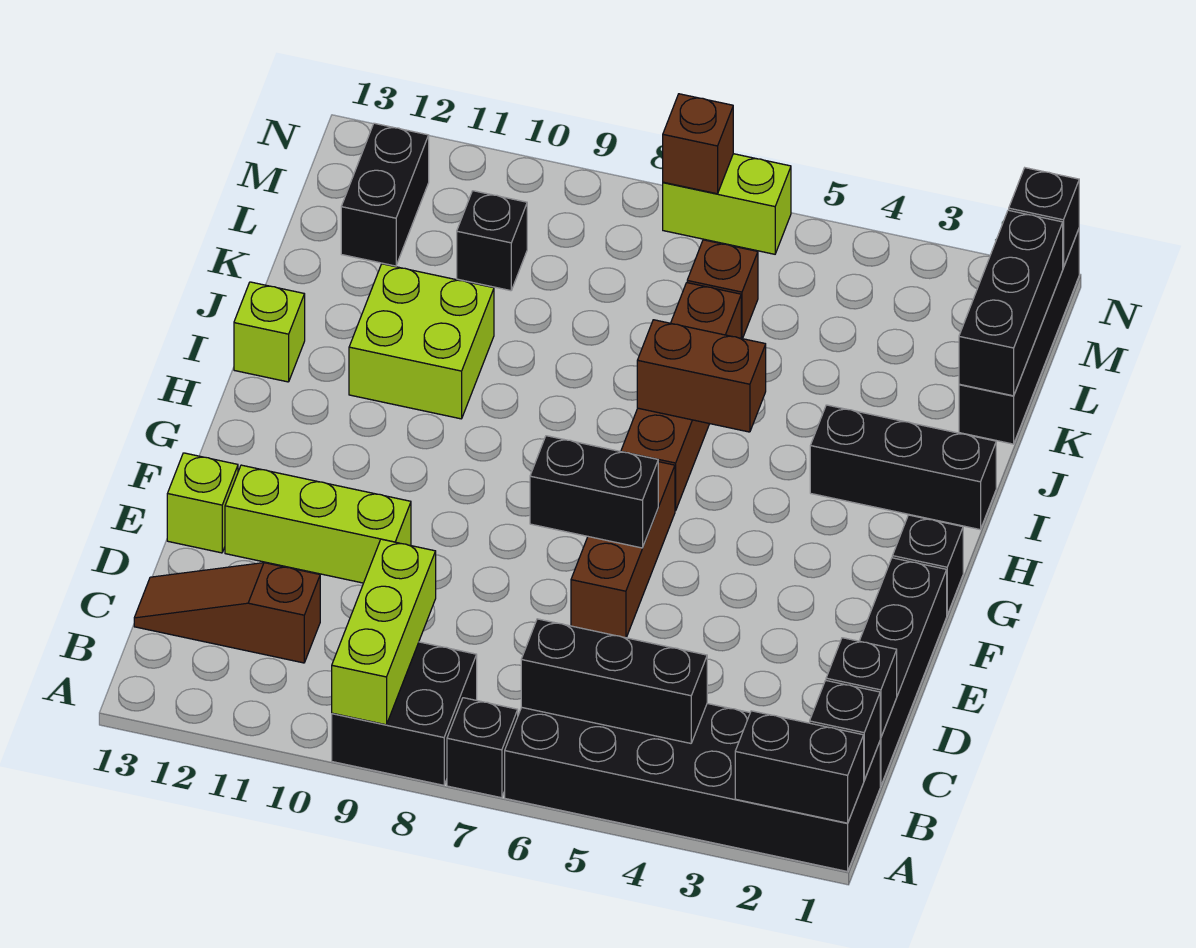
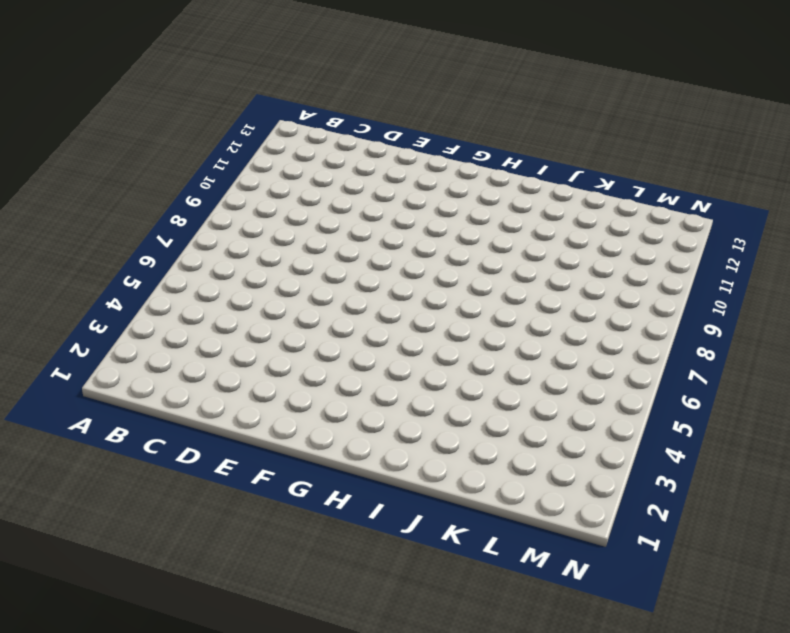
none -> black brick A1:B6 level 1
none -> black brick A7 level 1
none -> black brick A8:B9 level 1

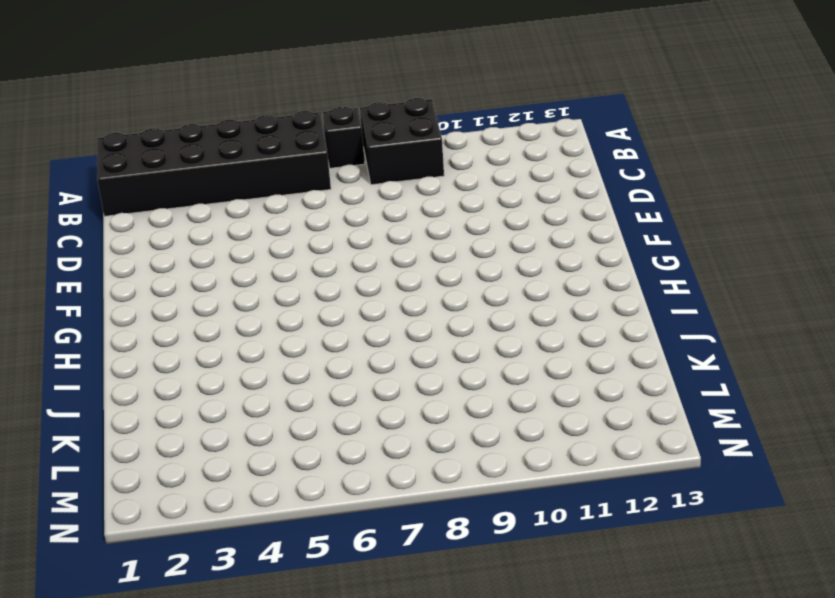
none -> black brick C1:F1 level 1
none -> brown slope C11:C13 level 1 top 11
none -> brown brick E6:G6 level 1

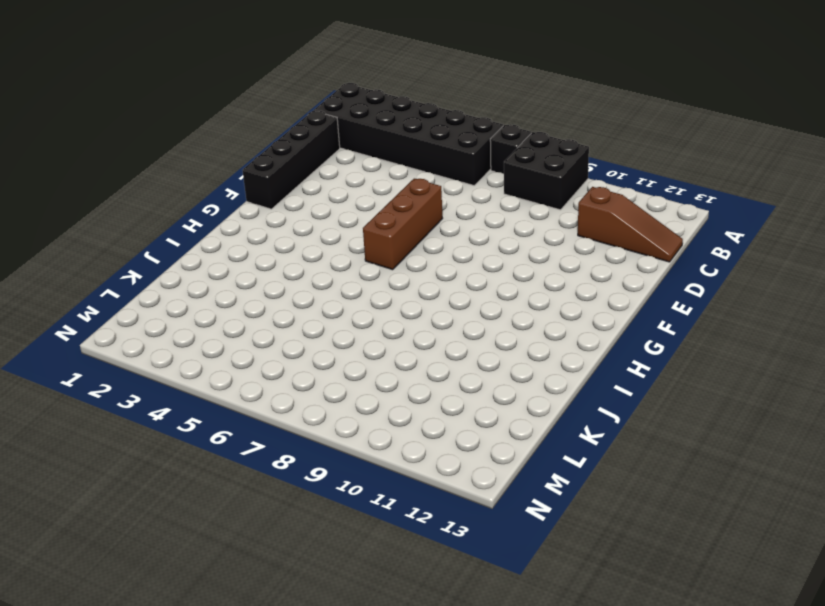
none -> lime brick E10:E12 level 1
none -> lime brick E13 level 1
none -> black brick G1 level 1

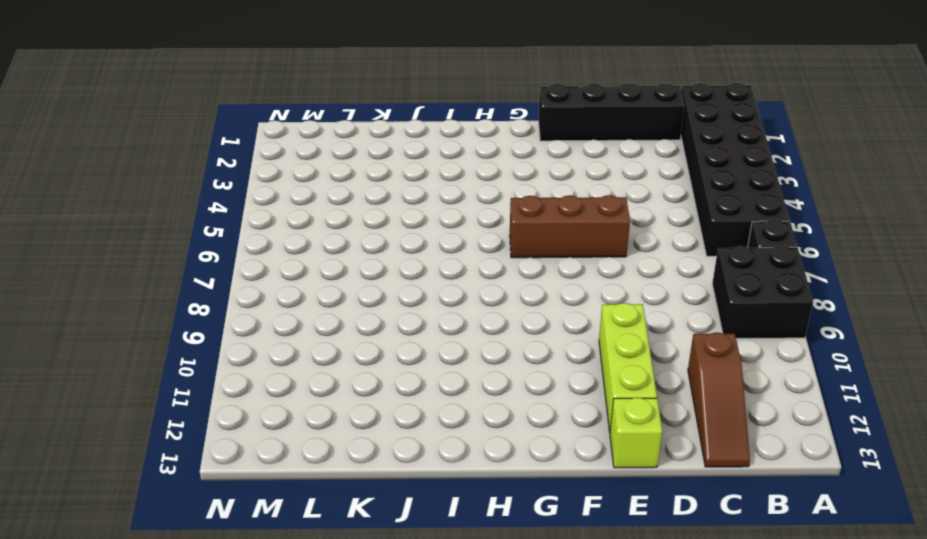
none -> black brick G1 level 1
none -> brown brick H6:K6 level 1
none -> black brick I1:I3 level 1

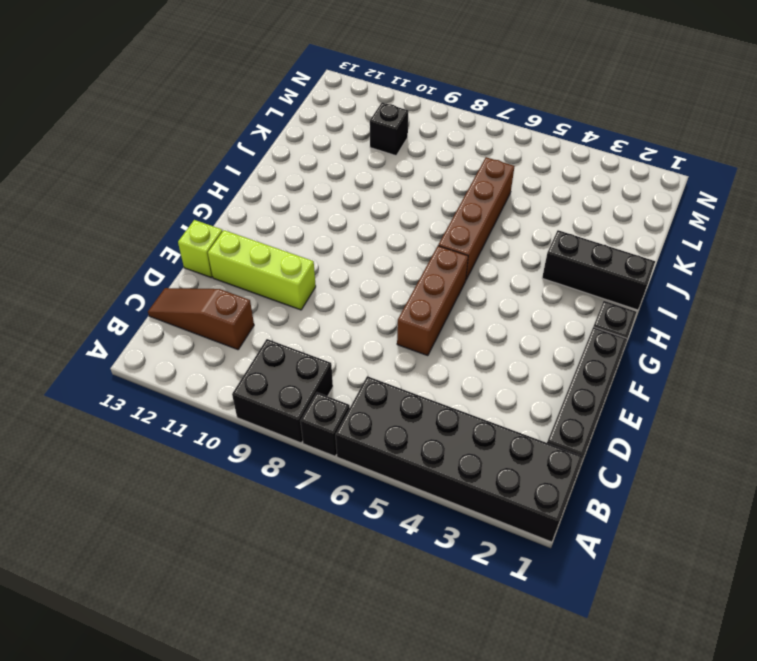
none -> lime brick I10:J11 level 1
none -> lime brick I13 level 1
none -> black brick K1:N1 level 1

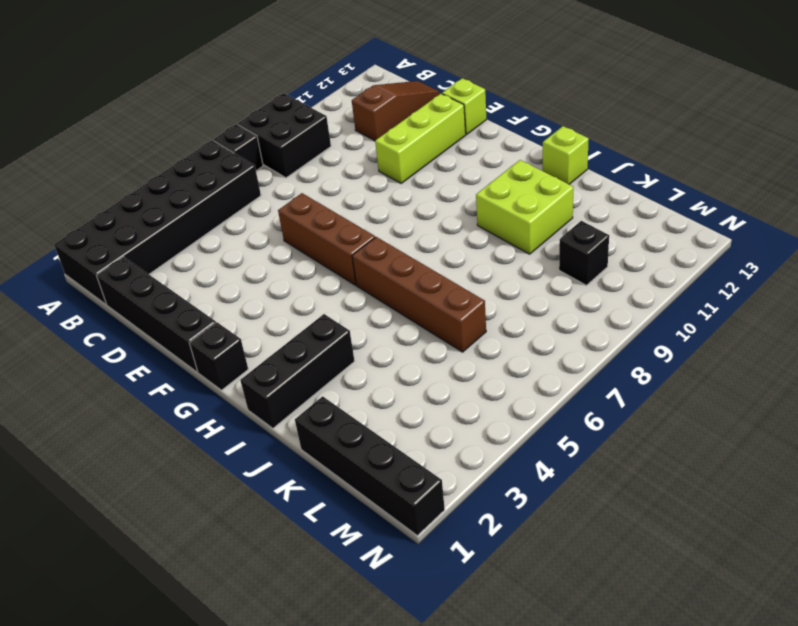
none -> brown brick L6 level 1
none -> black brick L12:M12 level 1
none -> lime brick N6:N7 level 1

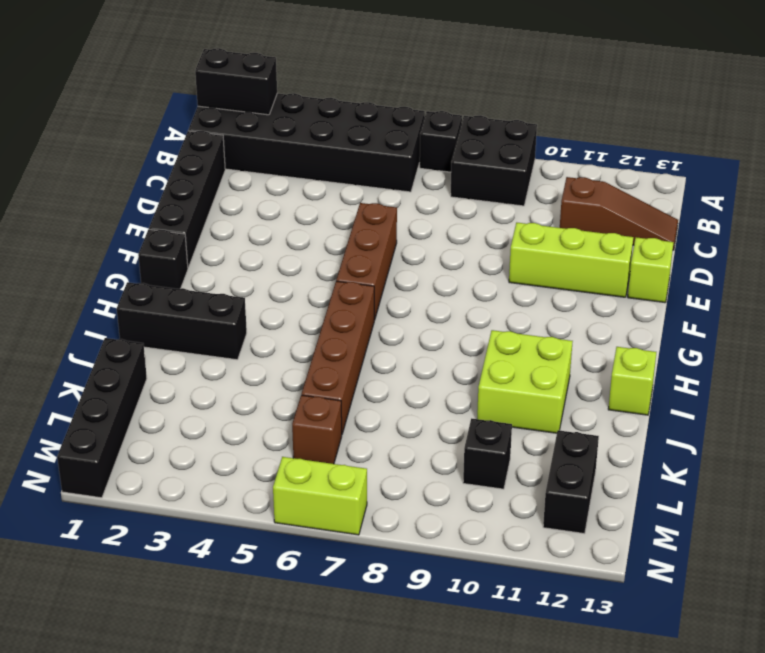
none -> lime brick A9:C9 level 2
none -> black brick B1 level 2
none -> black brick B4:B6 level 2

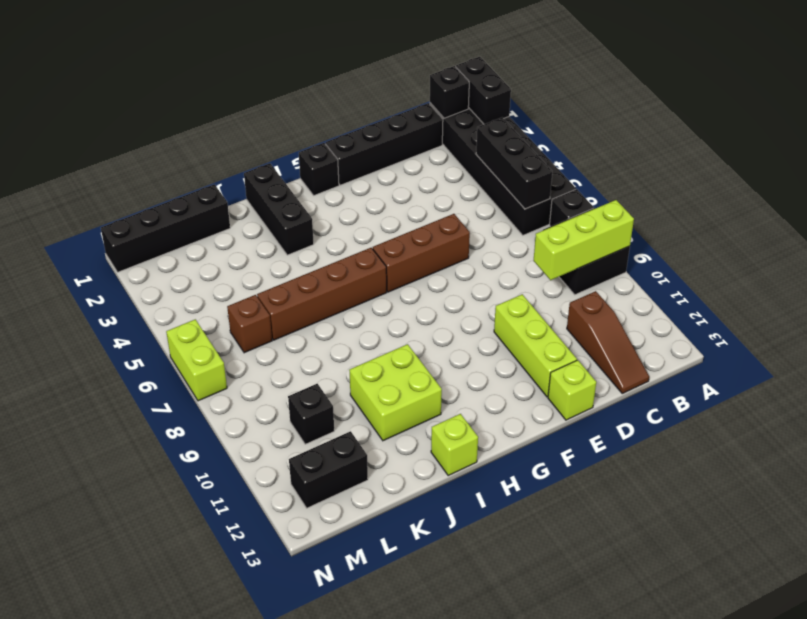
none -> black brick C1 level 2
none -> black brick F6:F7 level 2
none -> brown brick I5:I6 level 2

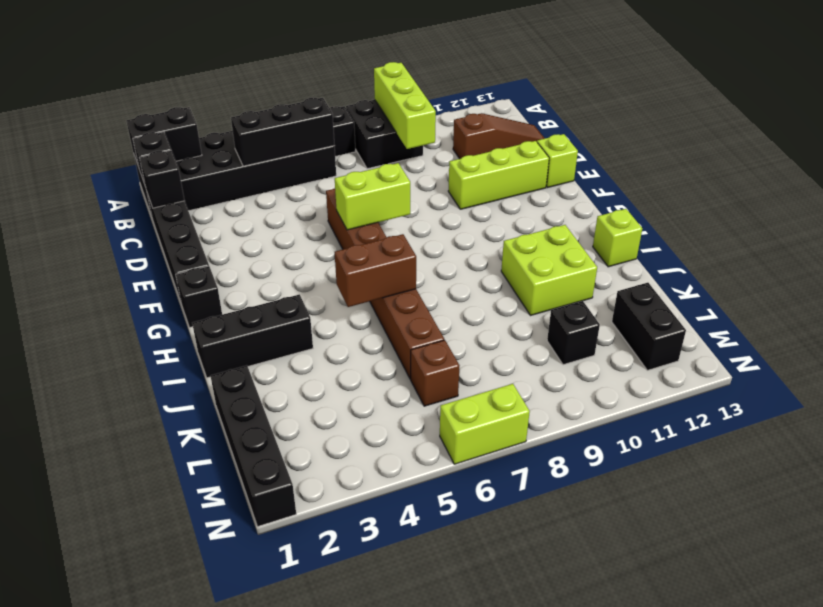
lime brick F6:F7 level 2 -> black brick F6:F7 level 2
none -> black brick K1:M1 level 2
none -> black brick N1 level 2
none -> brown brick N7 level 2

